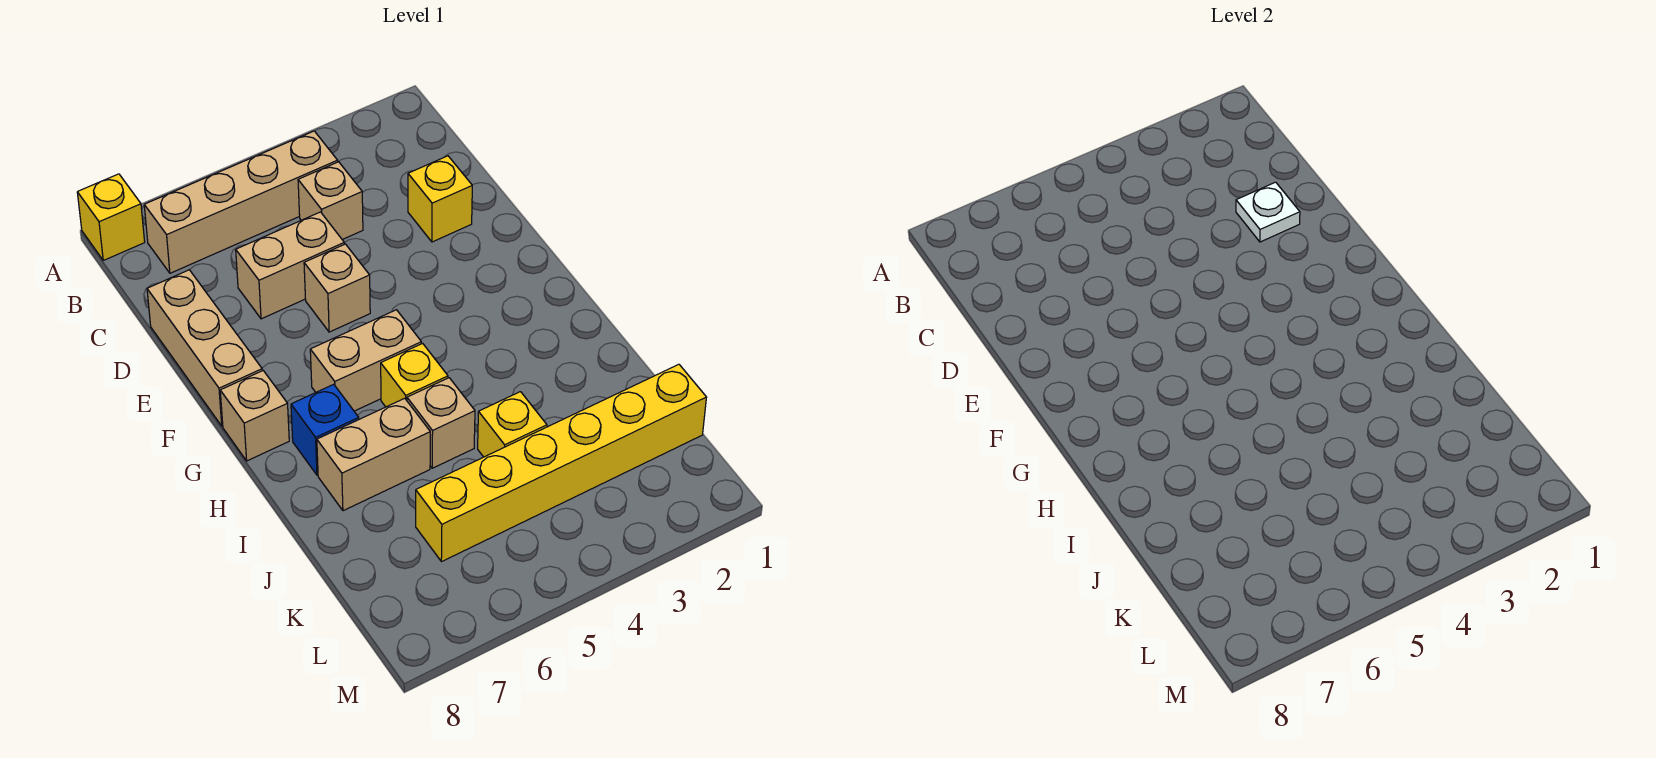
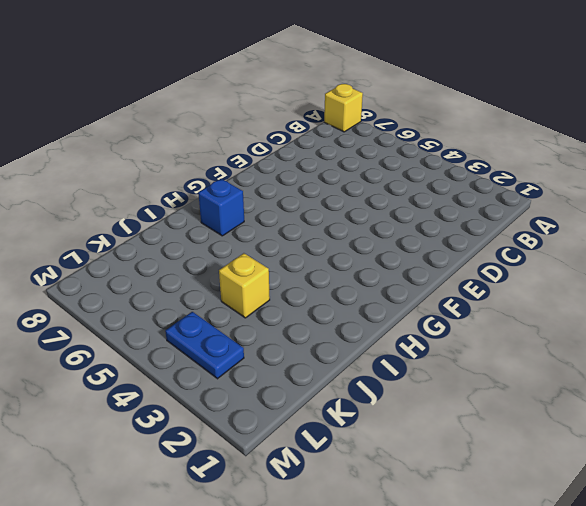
blue plate L3:L4 level 1 -> none
none -> tan brick B4:B7 level 1
none -> tan brick C4 level 1
none -> yellow brick D2 level 1

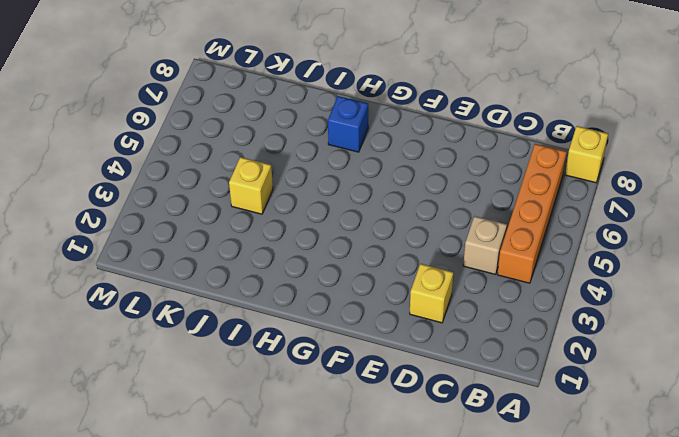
orange brick B4:B7 level 1 -> tan brick B4:B7 level 1
none -> tan brick D5:D6 level 1
none -> tan brick D8:F8 level 1
none -> tan brick E5 level 1

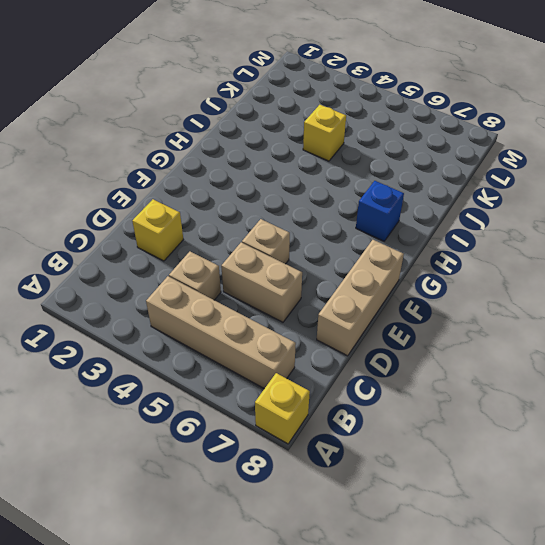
none -> tan brick G5:G6 level 1
none -> tan brick G8 level 1
none -> yellow brick H5 level 1

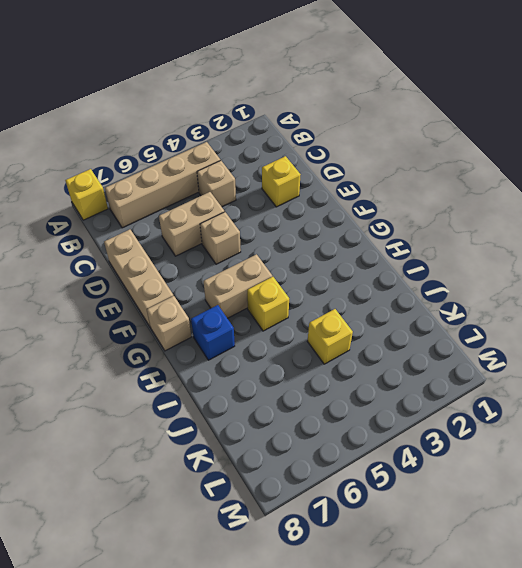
none -> tan brick I5 level 1
none -> tan brick I6:I7 level 1
none -> yellow brick K1:K6 level 1

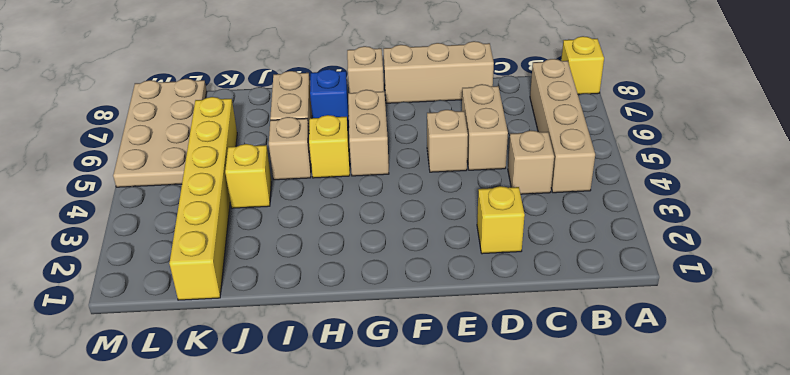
tan plate L5:M8 level 1 -> none
none -> white plate D2 level 2

